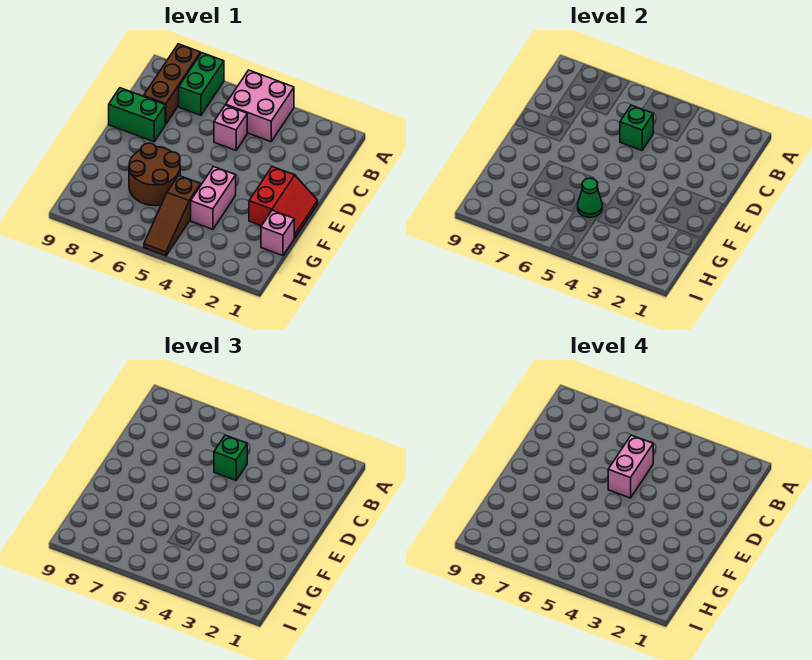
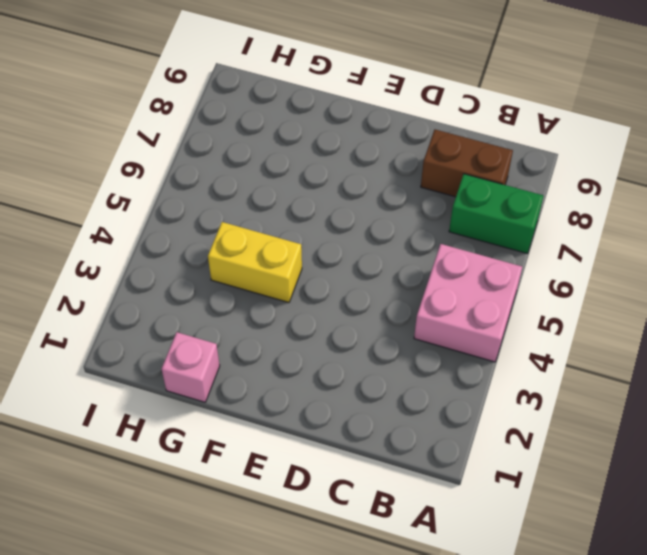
brown brick B8:C8 level 1 -> brown brick A8:C8 level 1
yellow brick F4:G4 level 1 -> pink brick F4:G4 level 1
none -> pink brick C5 level 1
none -> green brick D8:D9 level 1
none -> red slope E1:F2 level 1 top 2

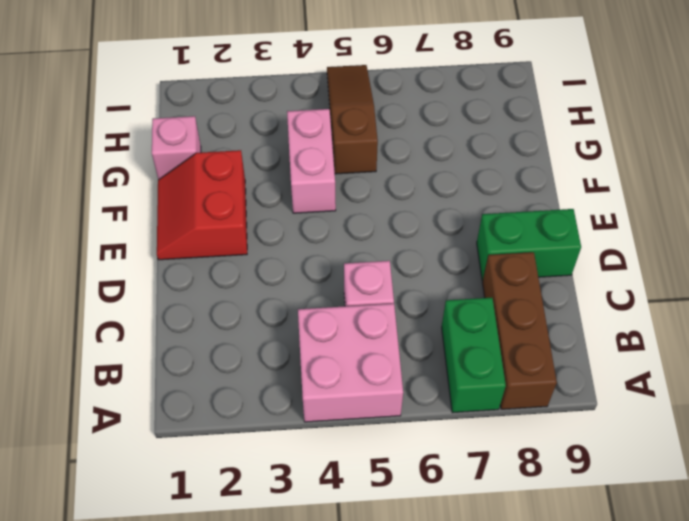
none -> brown round brick F6:G7 level 1
none -> green brick C5 level 2
none -> green cone G5 level 2

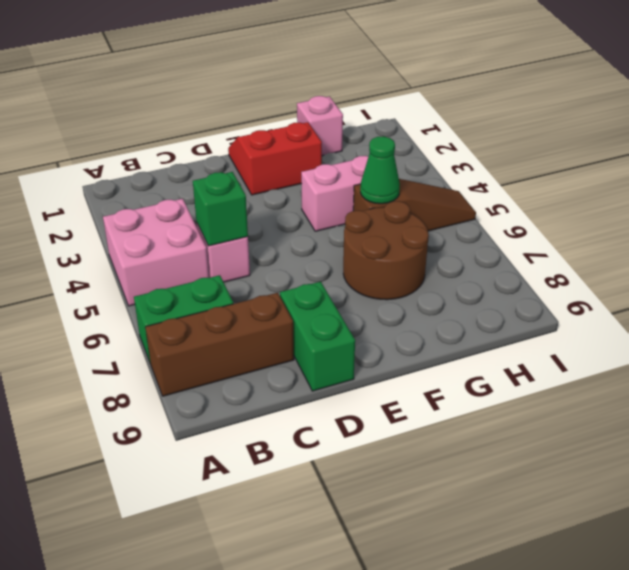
none -> green brick C5 level 3
none -> pink brick C5:D5 level 4

